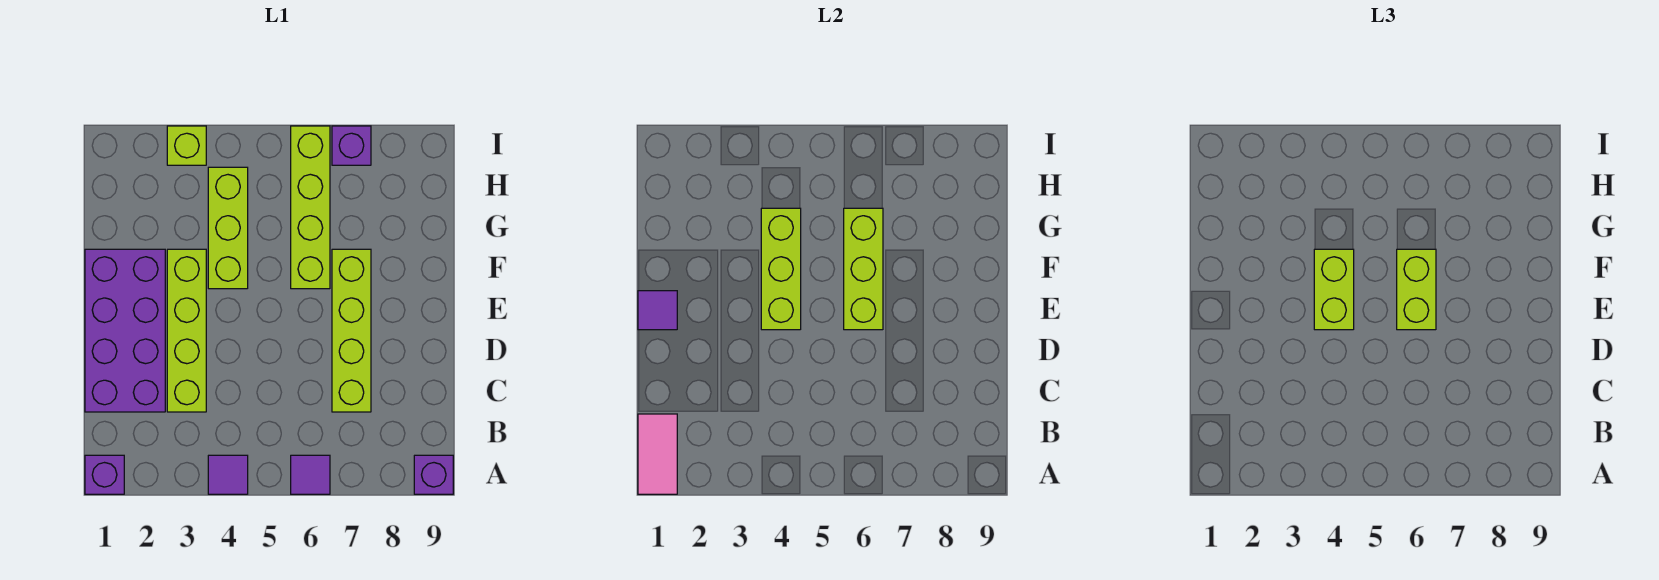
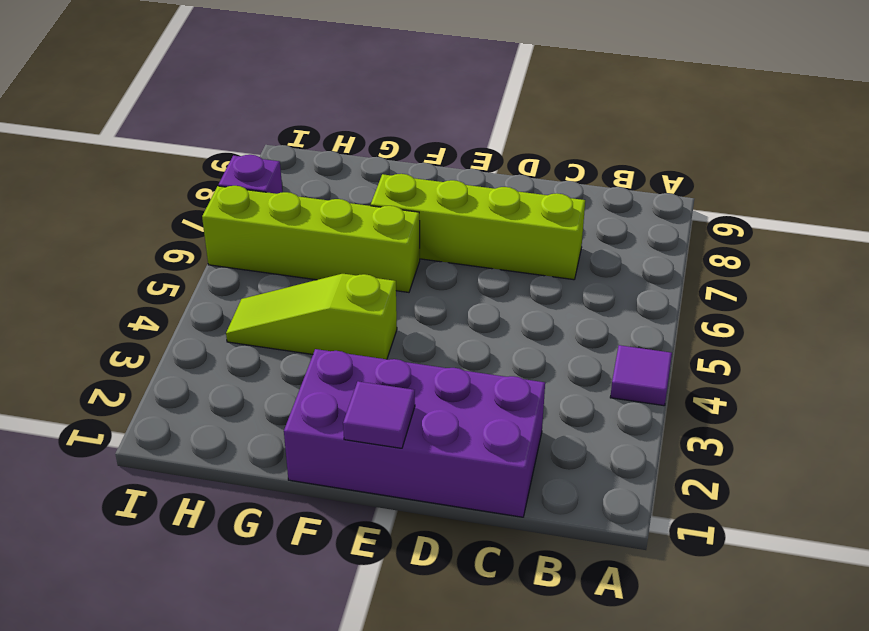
lime slope F4:H4 level 1 top F -> lime brick F4:H4 level 1
none -> purple brick A1 level 1
none -> purple tile A6 level 1
none -> purple brick A9 level 1

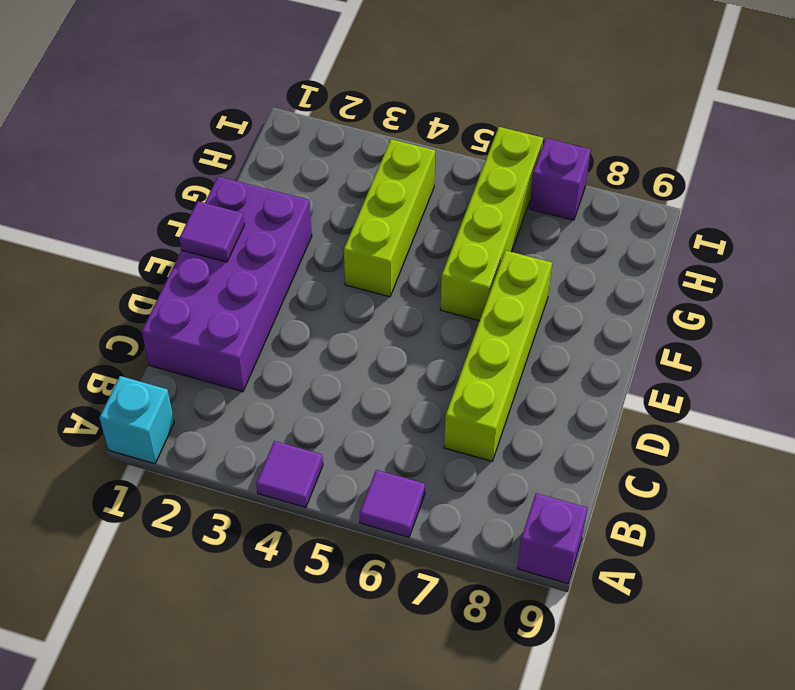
cyan brick A1 level 1 -> purple brick A1 level 1
none -> lime brick C3:F3 level 1
none -> lime brick I3 level 1
none -> pink tile A1:B1 level 2

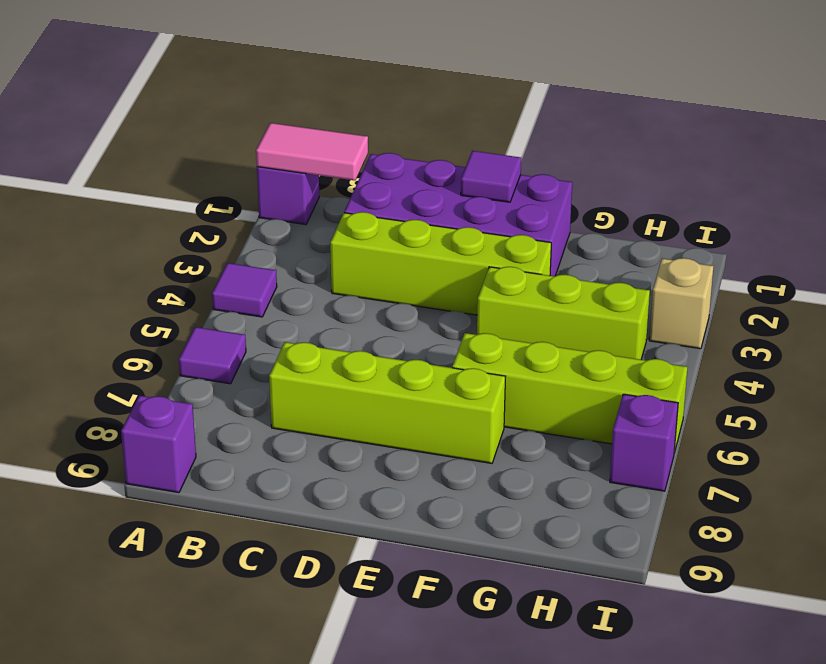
tan brick I3 level 1 -> lime brick I3 level 1
none -> lime brick E4:G4 level 2
none -> lime brick E6:G6 level 2
none -> lime brick E4:F4 level 3

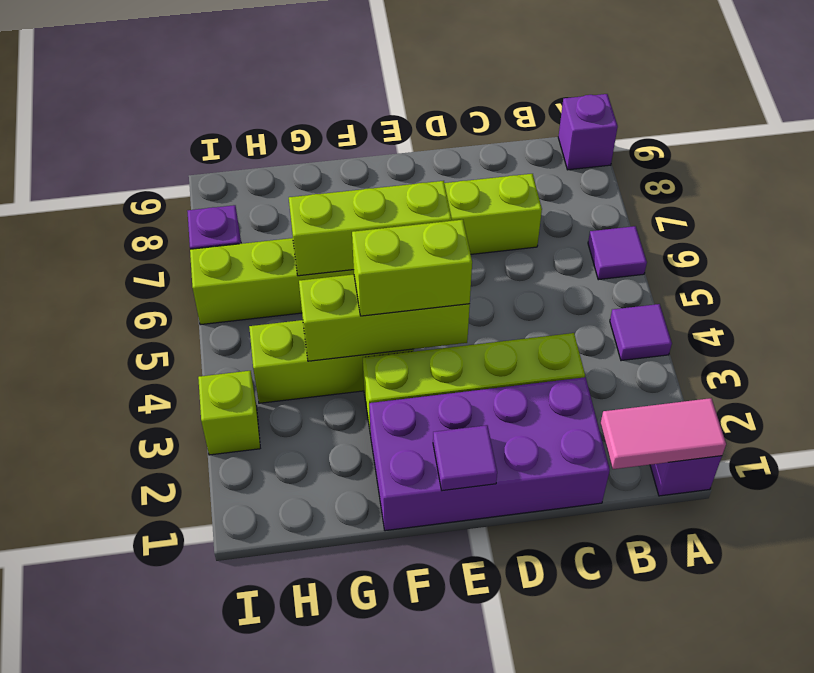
none -> lime brick E6:F6 level 3

